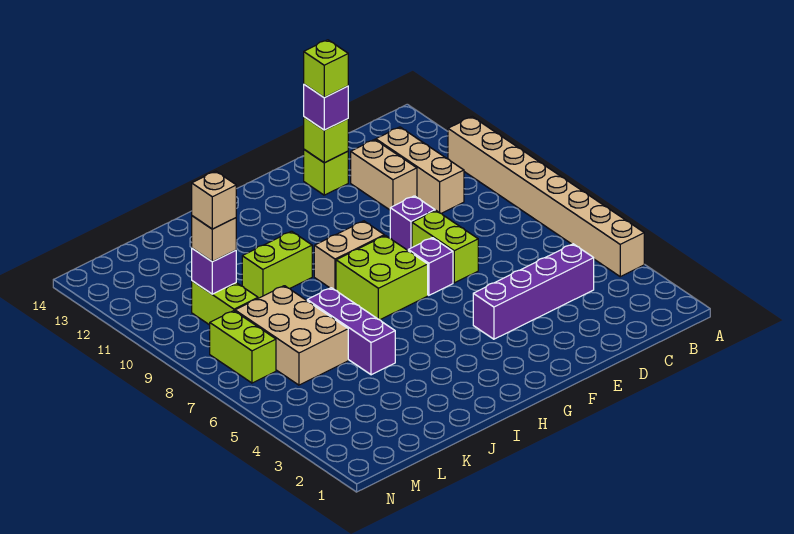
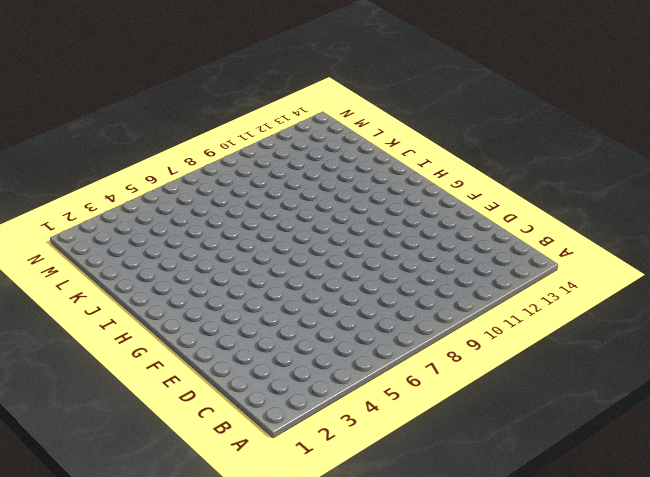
none -> tan brick A4:A11 level 1
none -> purple brick C4:F4 level 1
none -> tan brick C10:C12 level 1

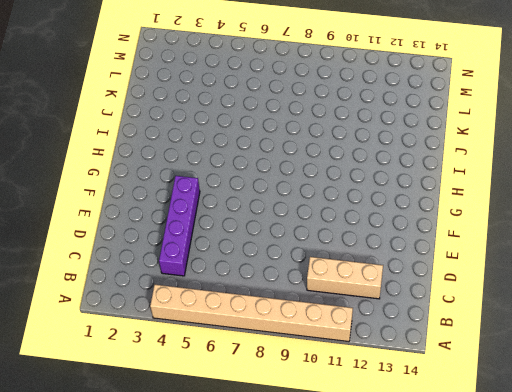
none -> tan brick D11:D12 level 1
none -> lime brick E7:E8 level 1
none -> purple brick E9 level 1

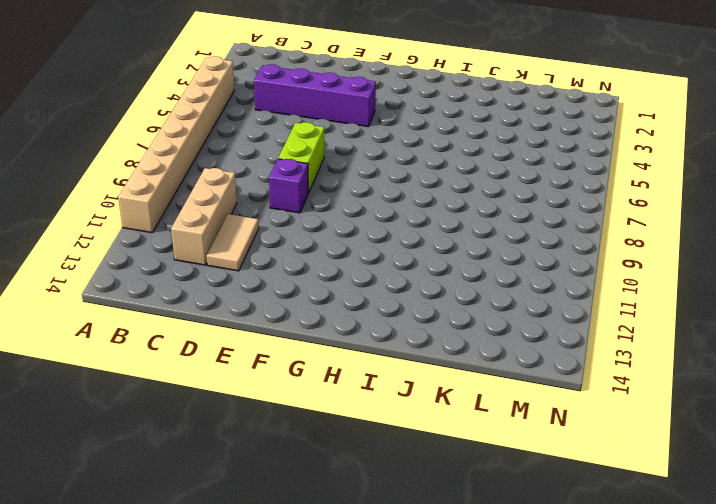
tan tile D11:D12 level 1 -> tan brick D11:D12 level 1
none -> lime brick E13 level 1
none -> purple brick F7 level 1
none -> lime brick G7:H8 level 1

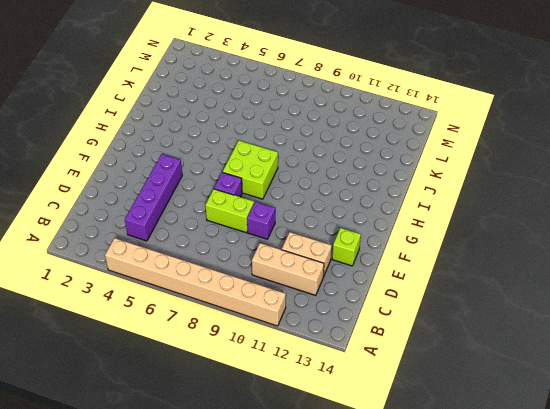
none -> tan brick G9:H9 level 1
none -> lime brick I10:J10 level 1
none -> purple brick J5:J7 level 1

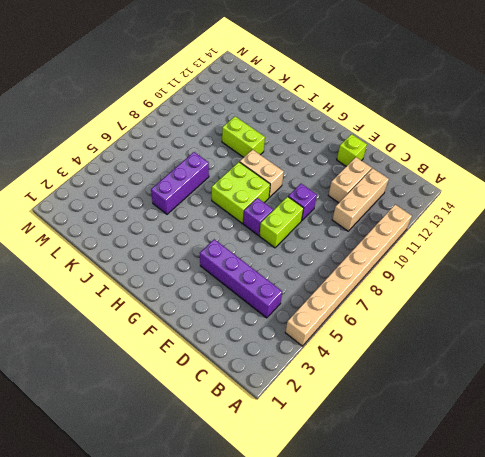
none -> tan brick K6:L8 level 1
none -> lime brick L9:L10 level 1
none -> lime brick M7:M8 level 1

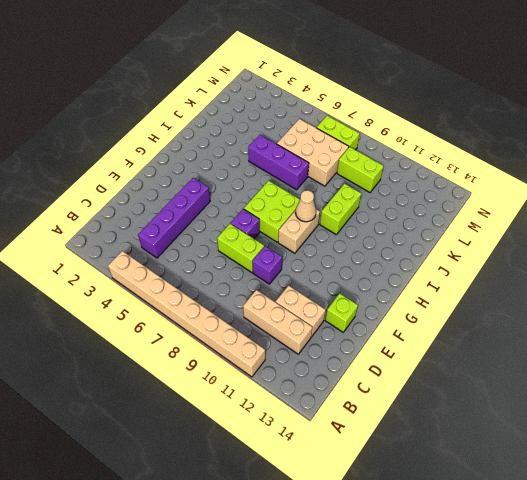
tan cone H9 level 2 -> none
none -> lime brick E13 level 2
none -> purple brick L10 level 2
none -> purple brick E13 level 3

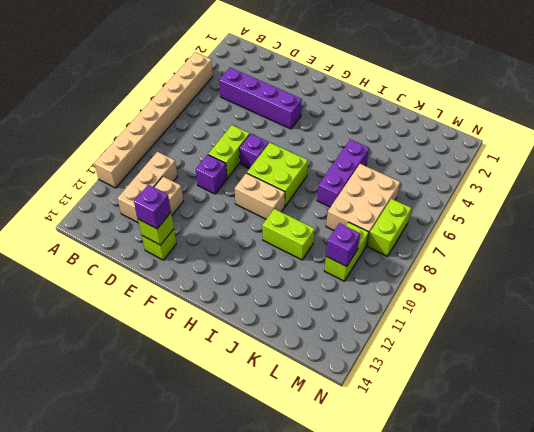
none -> tan brick L10 level 3
none -> lime brick E13 level 4
none -> tan brick L10 level 4

